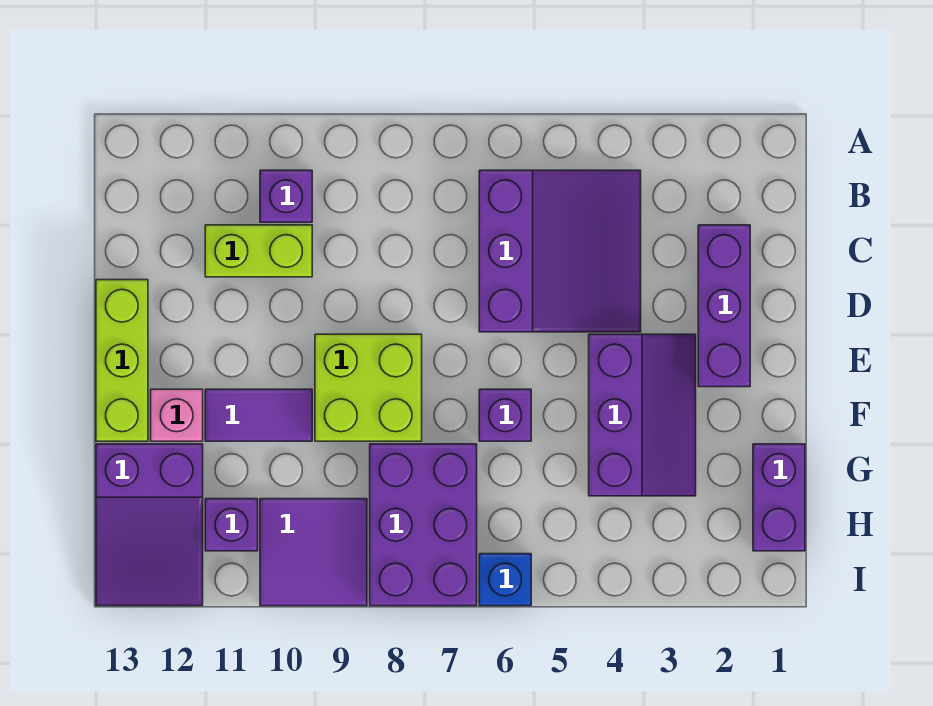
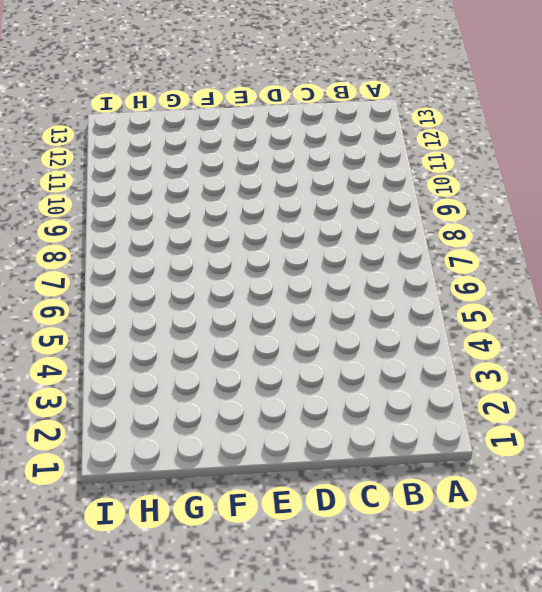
none -> purple slope B4:D6 level 1 top 6
none -> purple brick B10 level 1
none -> purple brick C2:E2 level 1

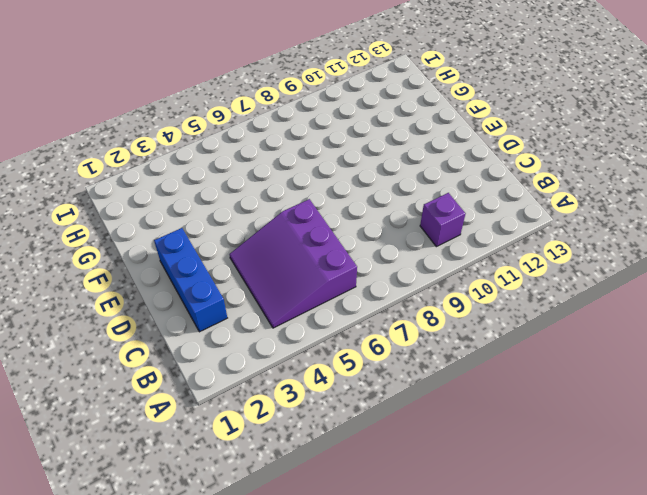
blue brick C2:E2 level 1 -> purple brick C2:E2 level 1
none -> lime brick C10:C11 level 1
none -> lime brick D13:F13 level 1
none -> purple slope E3:G4 level 1 top 4

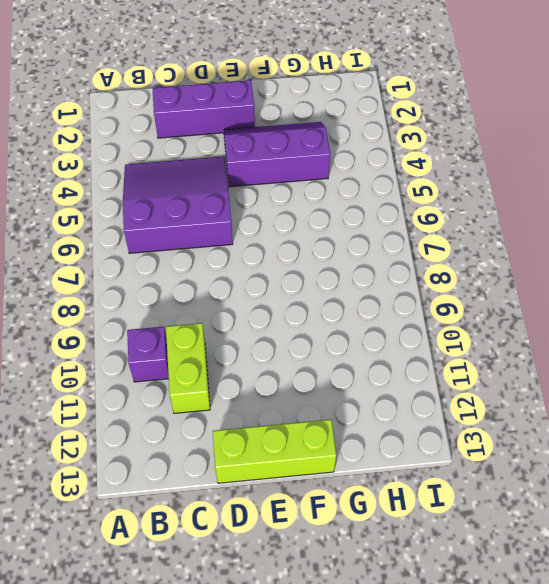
none -> lime brick E8:F9 level 1
none -> purple brick F6 level 1
none -> purple tile F10:F11 level 1

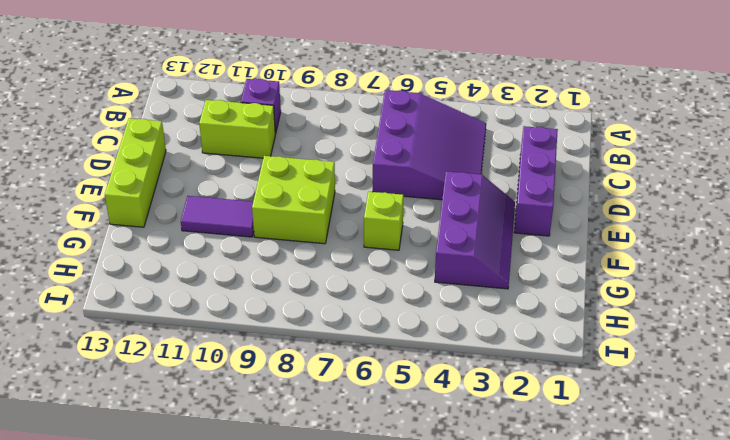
lime brick F6 level 1 -> purple brick F6 level 1
none -> pink brick F12 level 1
none -> purple brick G1:H1 level 1
none -> purple brick G7:I8 level 1

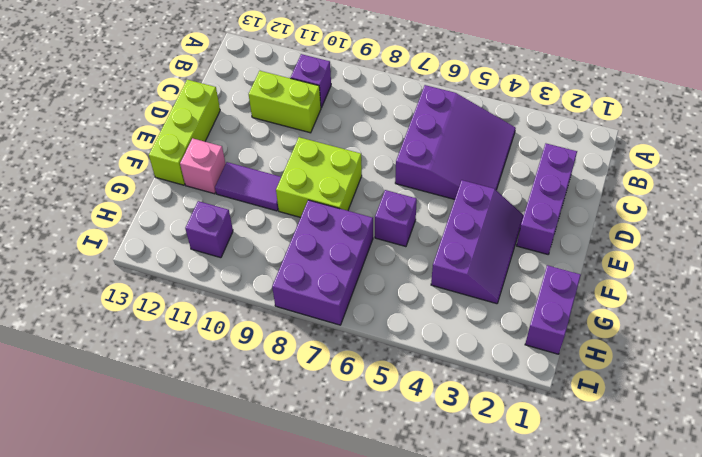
none -> purple slope G12:I13 level 1 top G
none -> purple tile H9:I10 level 1
none -> blue brick I6 level 1

